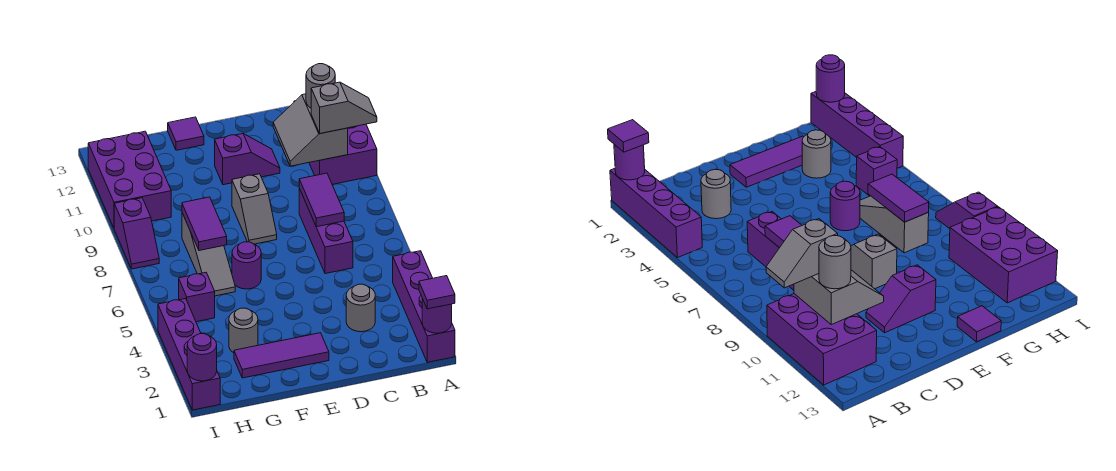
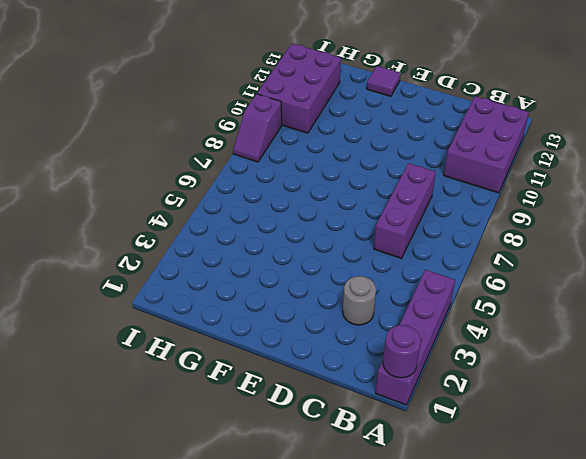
none -> purple slope D11:E11 level 1 top E
none -> purple tile E2:G2 level 1
none -> grey slope E8:E9 level 1 top 9

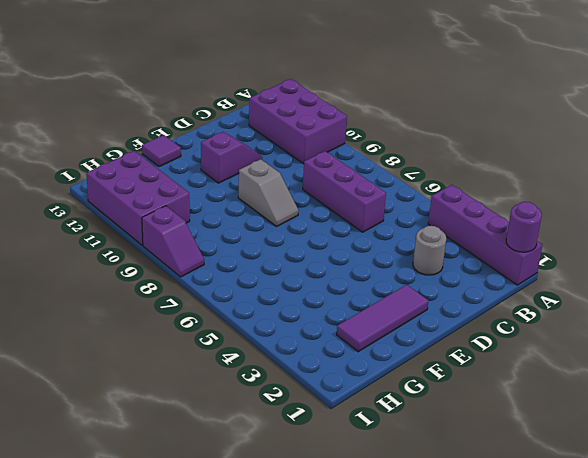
none -> purple round brick F6 level 1
none -> grey round brick G3 level 1
none -> grey slope G6:G8 level 1 top 8

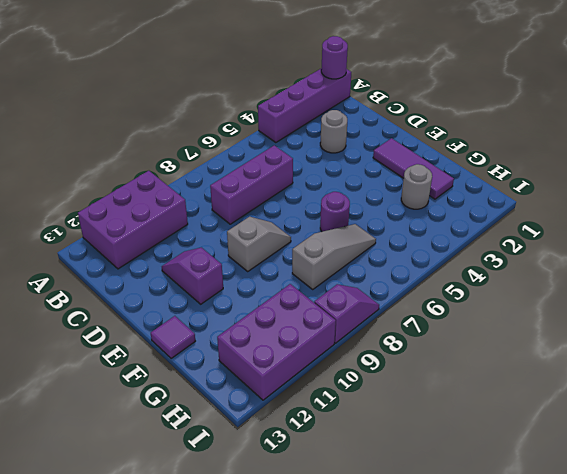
none -> purple brick H5 level 1
none -> purple brick I1:I4 level 1
none -> grey slope B10:C11 level 2 top B

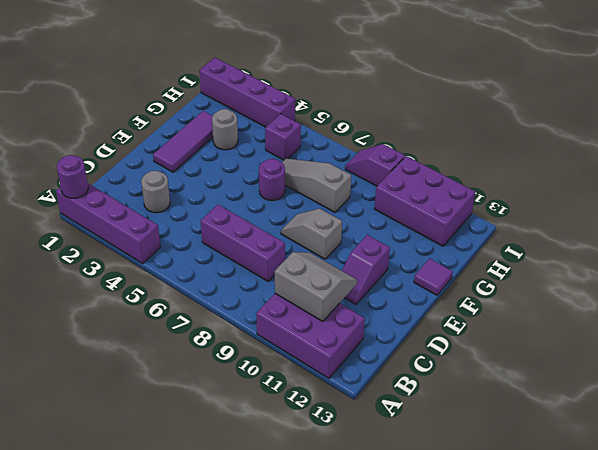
none -> purple tile C7:C8 level 2
none -> purple tile G7:G8 level 2
none -> purple round brick I1 level 2

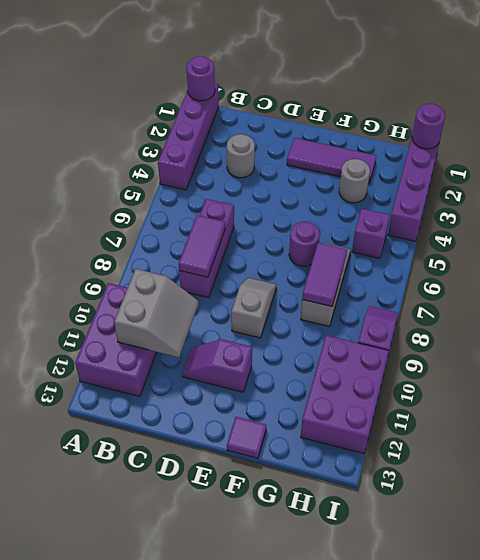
none -> purple tile A1 level 3
none -> grey slope A10:B10 level 3 top B
none -> grey round brick B11 level 3

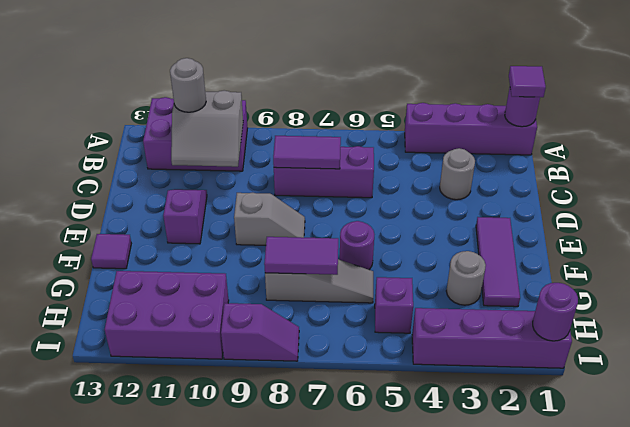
none -> grey slope A10:B10 level 3 top B

